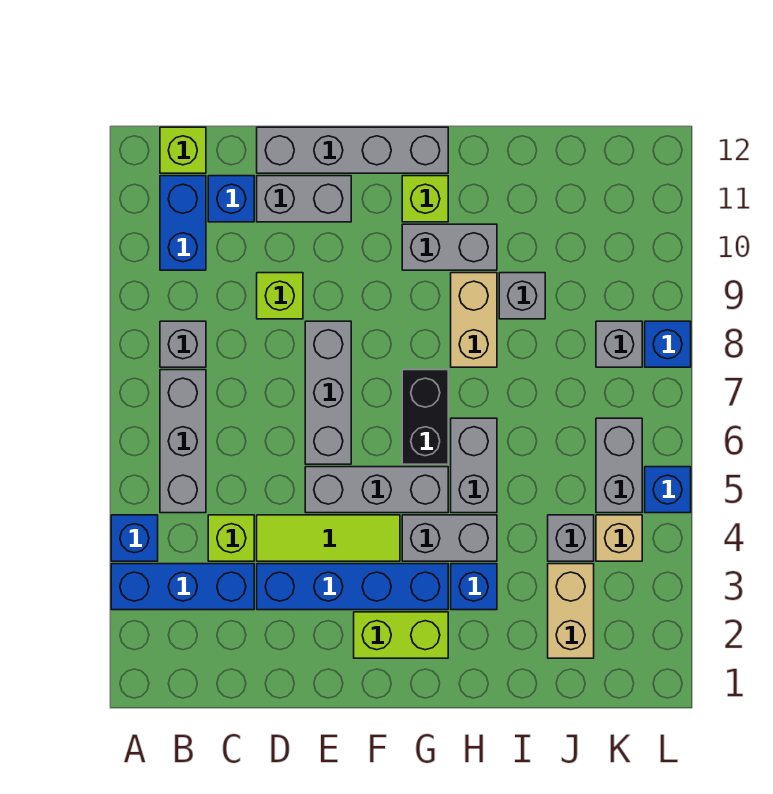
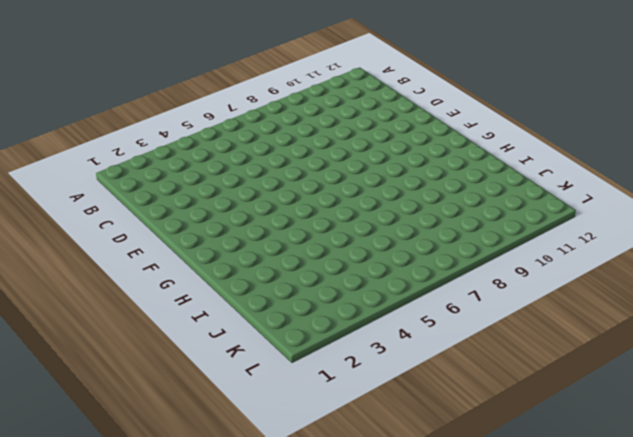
none -> blue brick A3:C3 level 1
none -> blue brick A4 level 1
none -> grey brick B5:B7 level 1
none -> grey brick B8 level 1

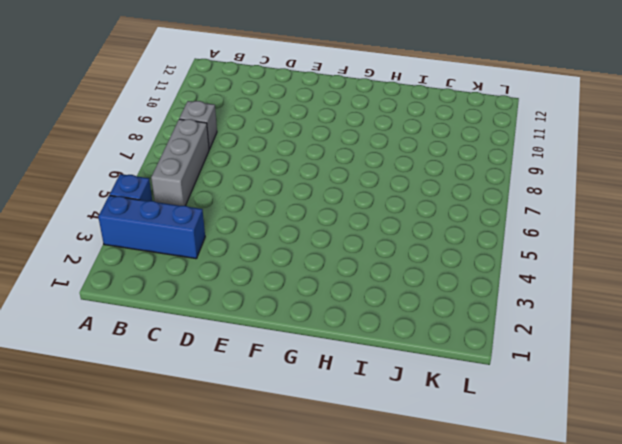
none -> blue brick B10:B11 level 1
none -> lime brick B12 level 1
none -> lime brick C4 level 1
none -> blue brick C11 level 1

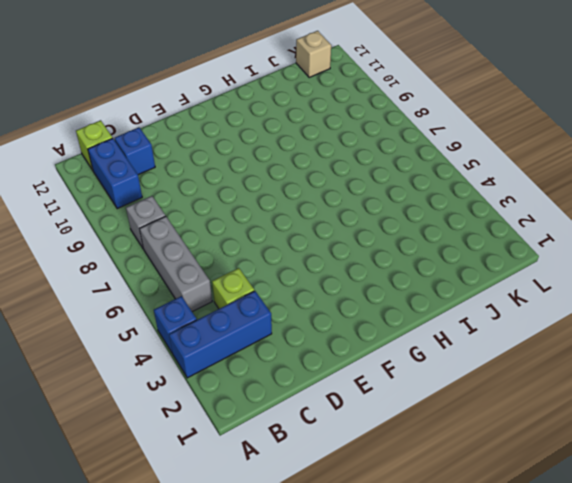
tan brick K12 level 1 -> tan brick K4 level 1
none -> blue brick D3:G3 level 1
none -> lime tile D4:F4 level 1
none -> lime brick D9 level 1
none -> grey brick D11:E11 level 1

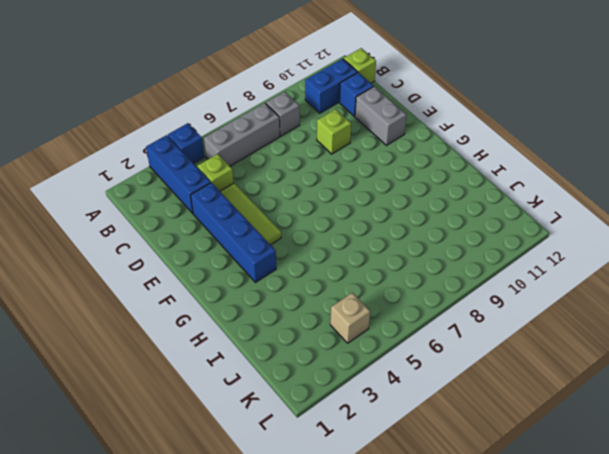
none -> grey brick D12:G12 level 1
none -> grey brick E5:G5 level 1
none -> grey brick E6:E8 level 1
none -> lime brick F2:G2 level 1

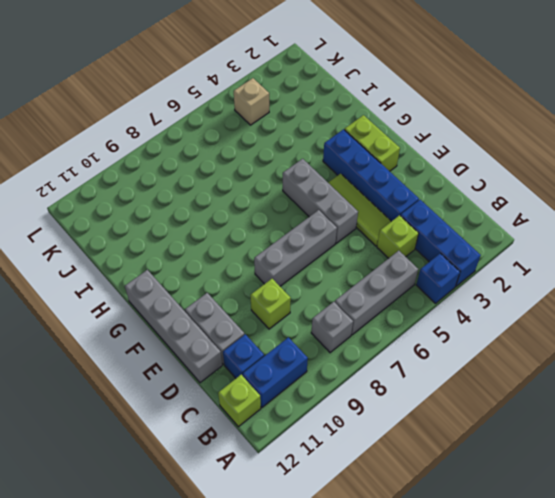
none -> grey brick G4:H4 level 1
none -> black brick G6:G7 level 1
none -> grey brick G10:H10 level 1
none -> lime brick G11 level 1

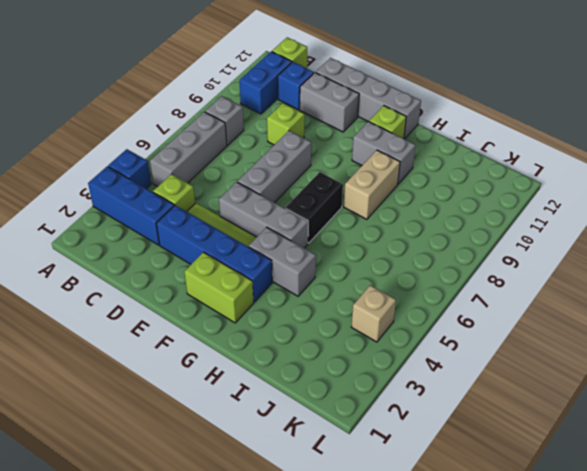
none -> blue brick H3 level 1
none -> grey brick H5:H6 level 1
none -> grey brick I9 level 1
none -> tan brick J2:J3 level 1

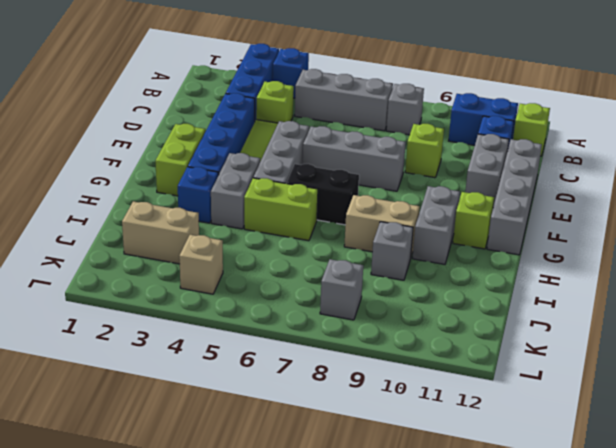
lime brick H5:H6 level 1 -> grey brick H5:H6 level 1
none -> grey brick J4 level 1
none -> grey brick K5:K6 level 1
none -> blue brick L5 level 1
none -> blue brick L8 level 1

